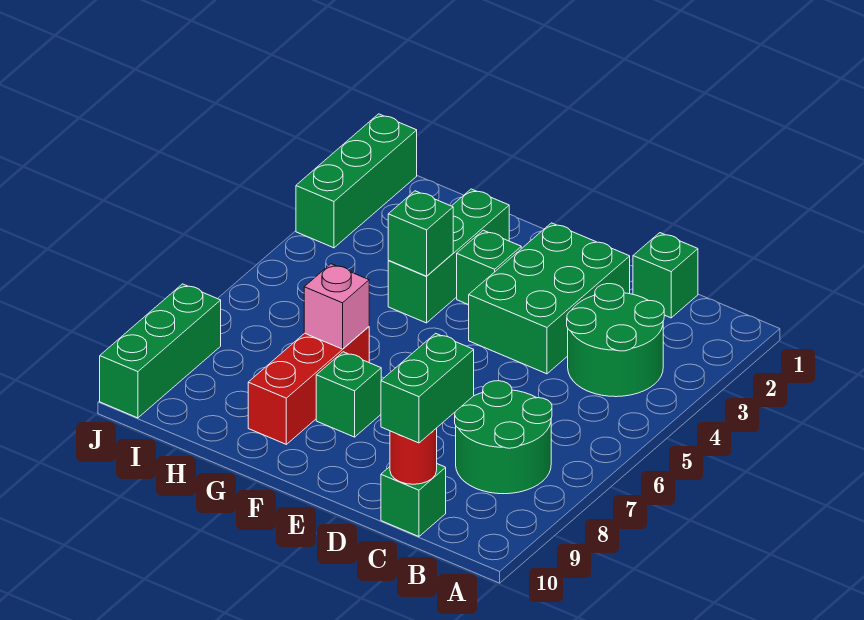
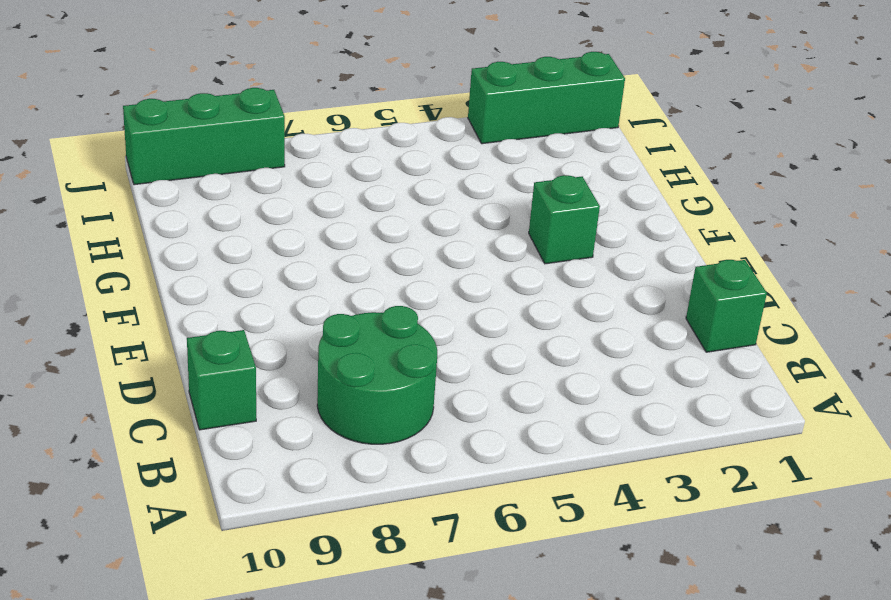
none -> green round brick B3:C4 level 1
none -> green brick D2:E4 level 1
none -> green brick F8 level 1

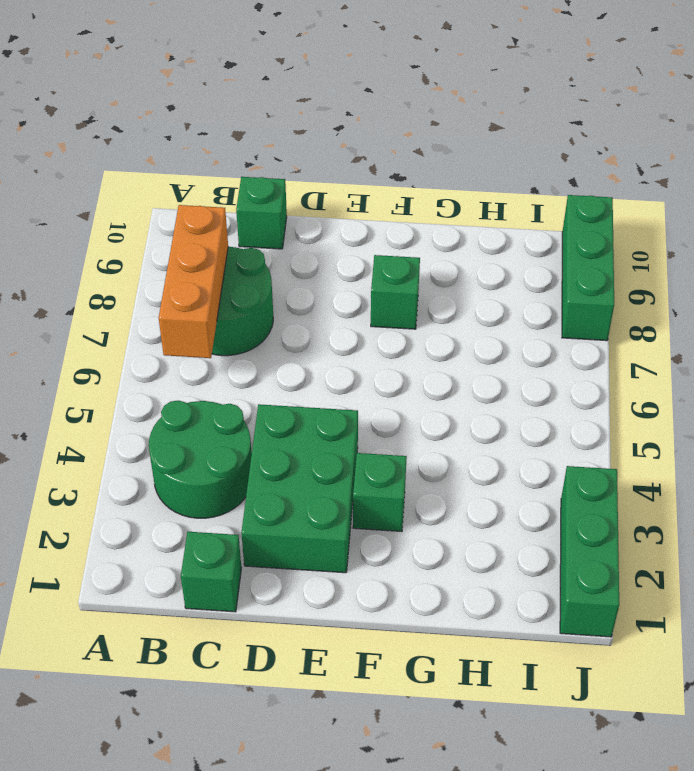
orange brick B6:B8 level 2 -> none
none -> green brick G2:G4 level 1
none -> red brick G7:G9 level 1
none -> red round brick C10 level 2

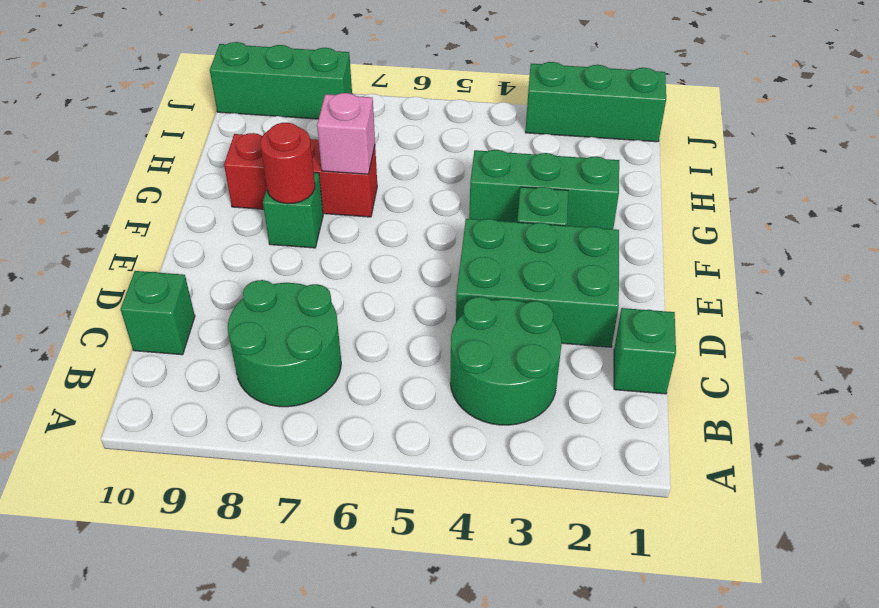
red round brick F8 level 2 -> red round brick C10 level 2
none -> green brick G4 level 2
none -> green brick C9:C10 level 3

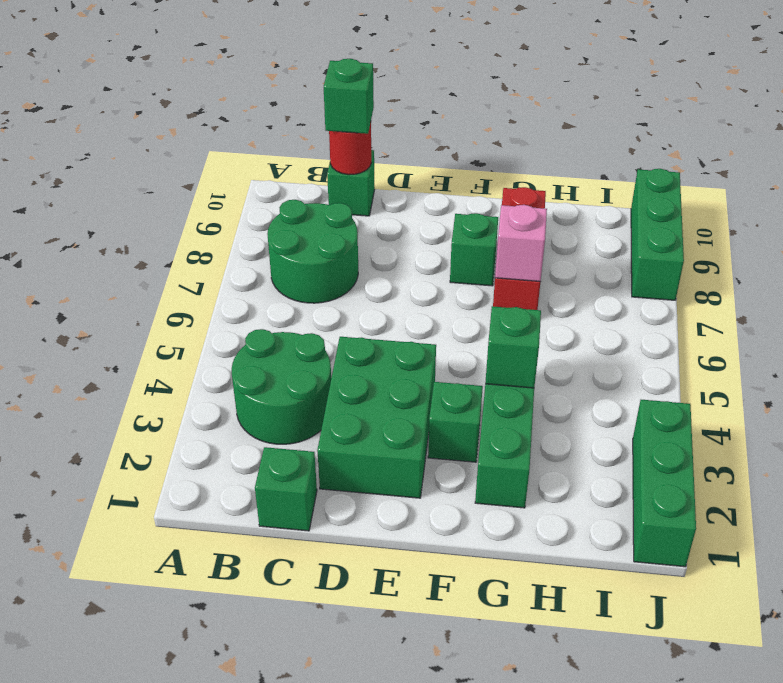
green brick C10 level 3 -> green brick C9:C10 level 3

